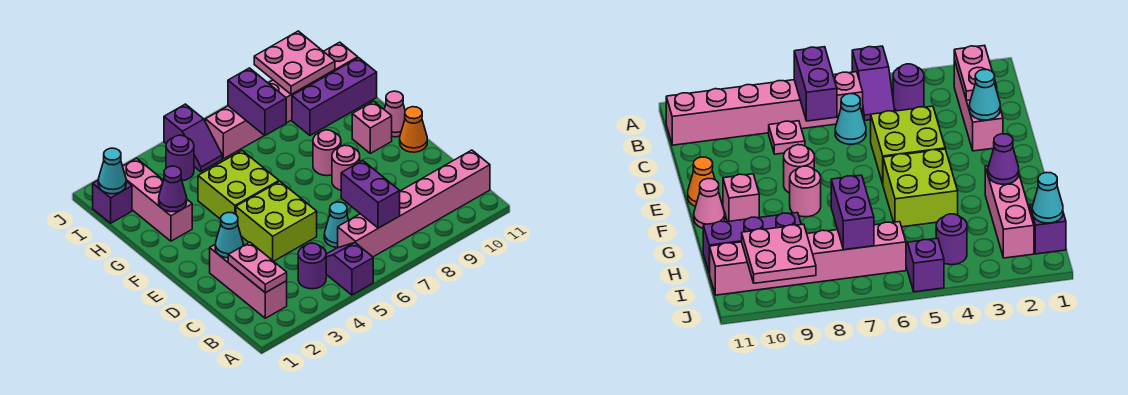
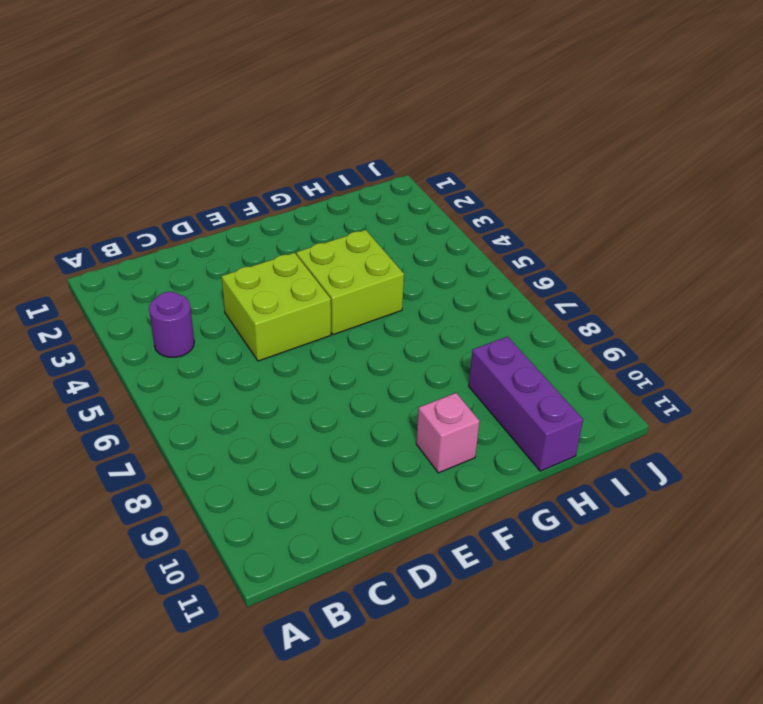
none -> purple slope A5:B5 level 1 top A
none -> pink brick B2:D2 level 1
none -> pink brick B6:B11 level 1

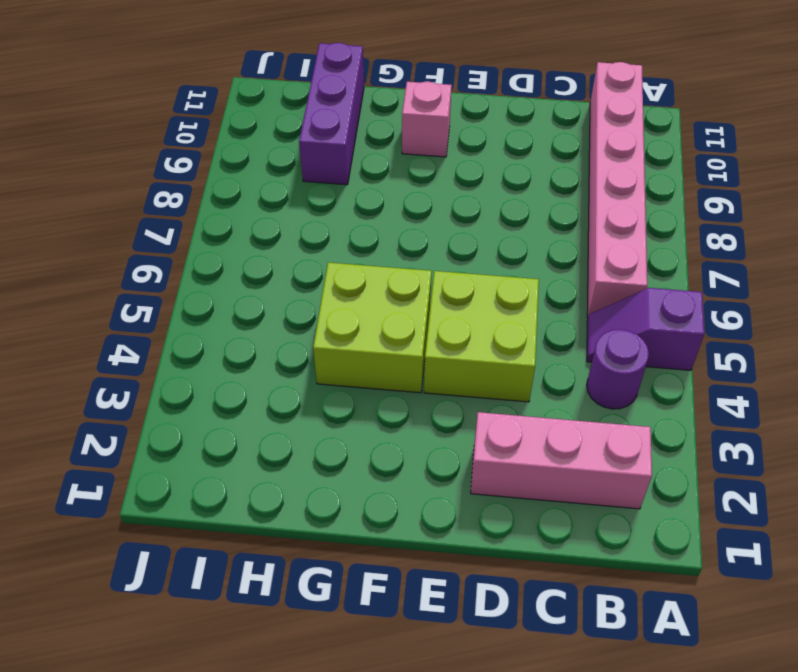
none -> cyan cone C6 level 1
none -> pink plate C8 level 1
none -> pink round brick E8 level 1

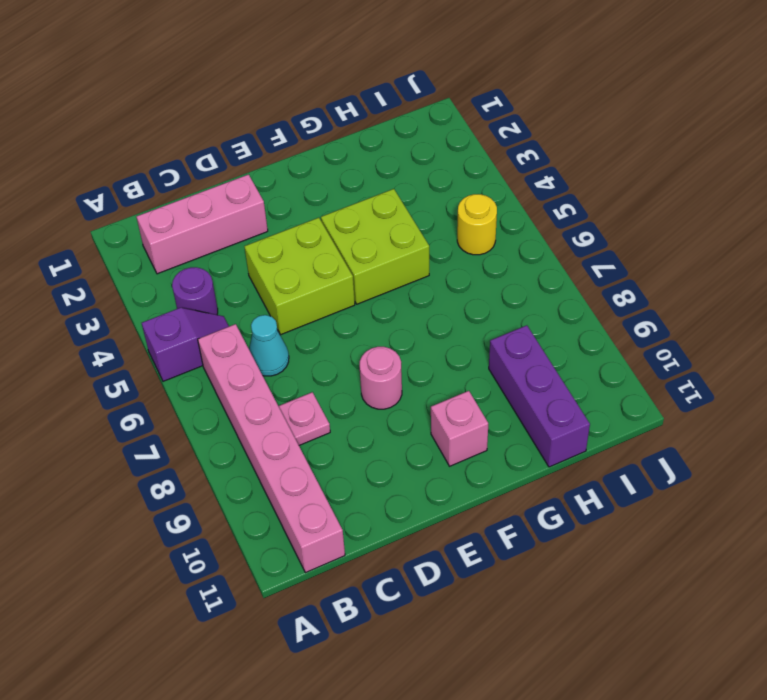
yellow round brick I5 level 1 -> purple slope I5:J5 level 1 top J
none -> orange cone E11 level 1
none -> pink round brick F8 level 1
none -> pink cone F11 level 1

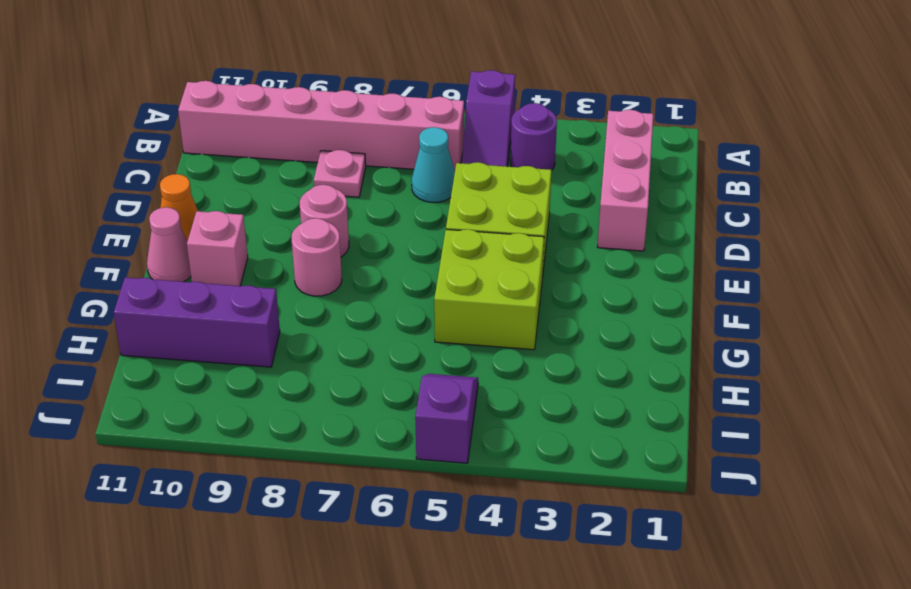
none -> pink brick G2:I2 level 1
none -> purple brick I1 level 1
none -> purple round brick I4 level 1

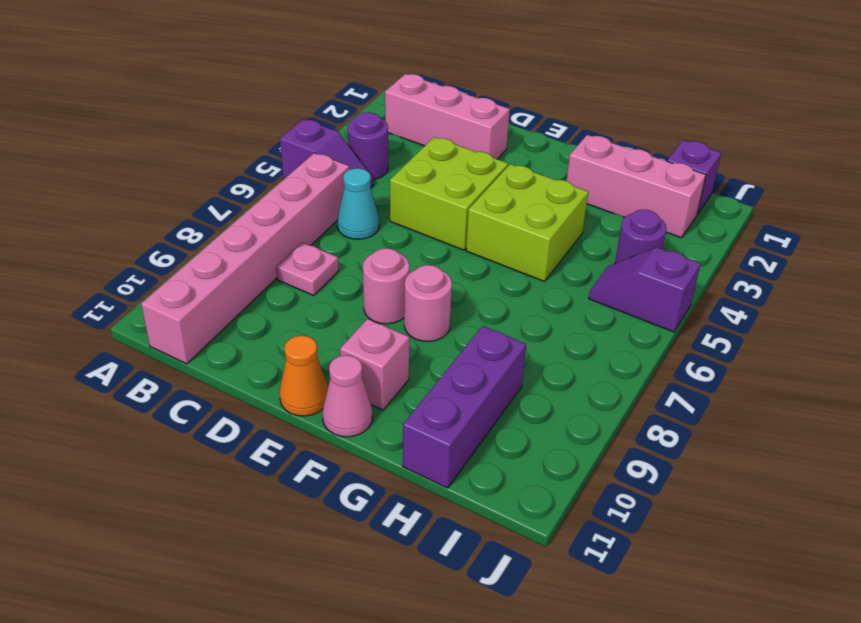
none -> pink brick I6:I11 level 1
none -> pink plate B2:C2 level 2
none -> purple brick B7:C7 level 2

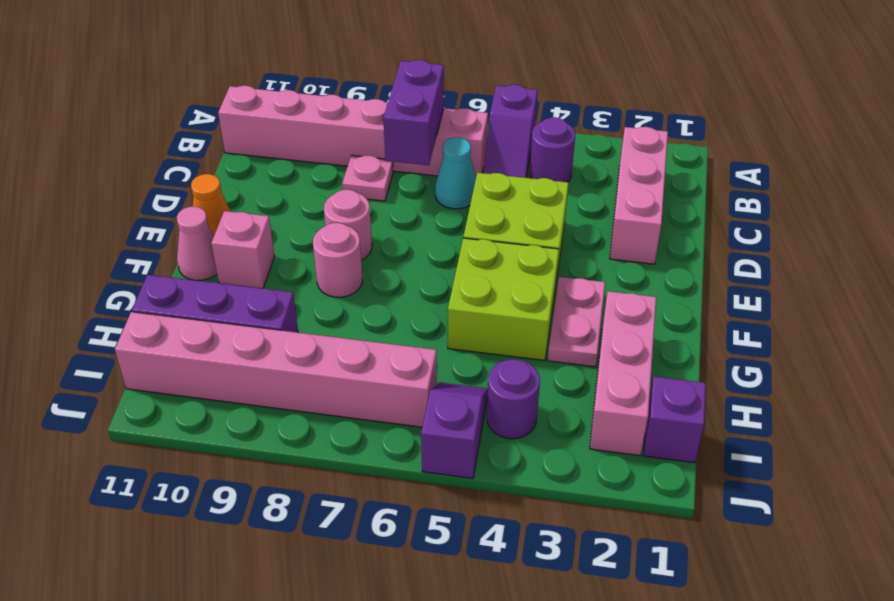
pink plate F3:G3 level 1 -> pink plate B2:C2 level 2
none -> cyan cone D2 level 2
none -> purple cone G2 level 2
none -> purple brick H7:I7 level 2

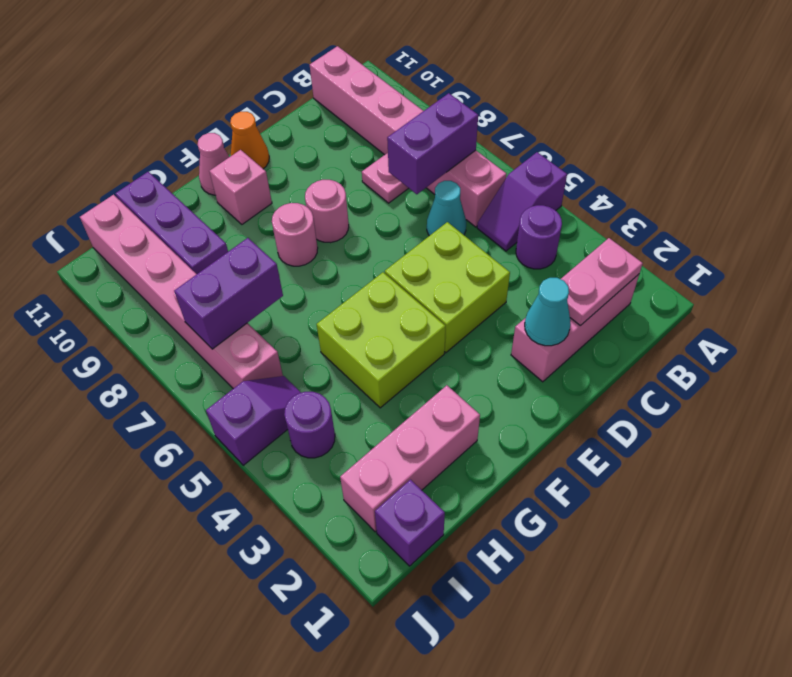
none -> purple cone G2 level 2
none -> cyan cone I1 level 2
none -> pink plate I9:J10 level 2

